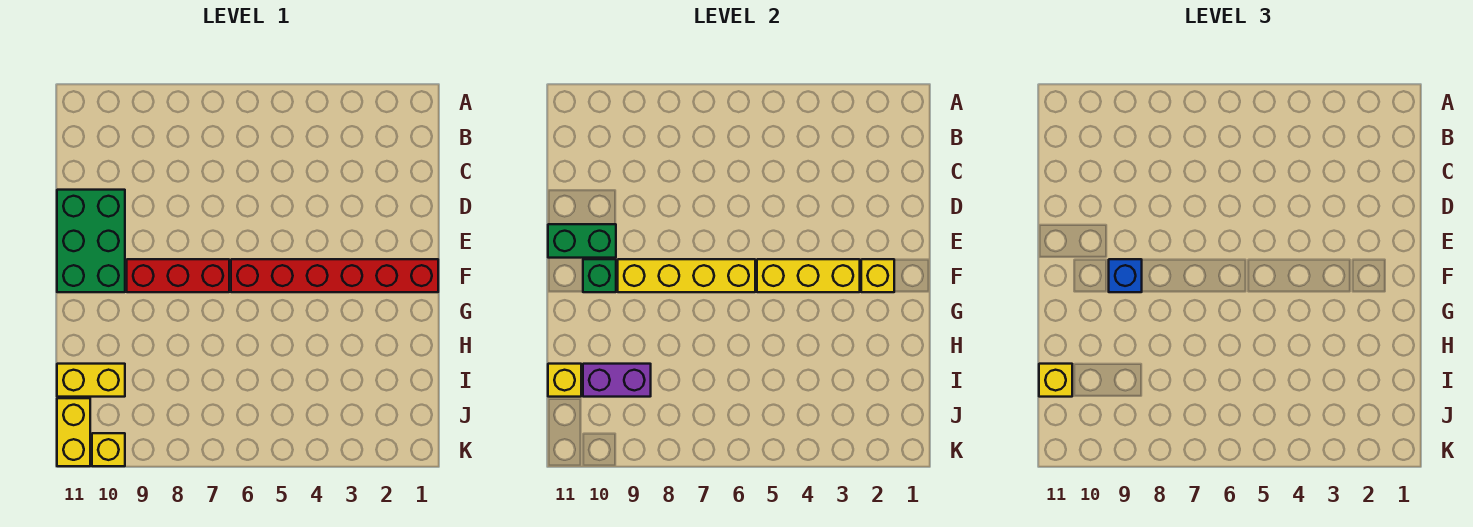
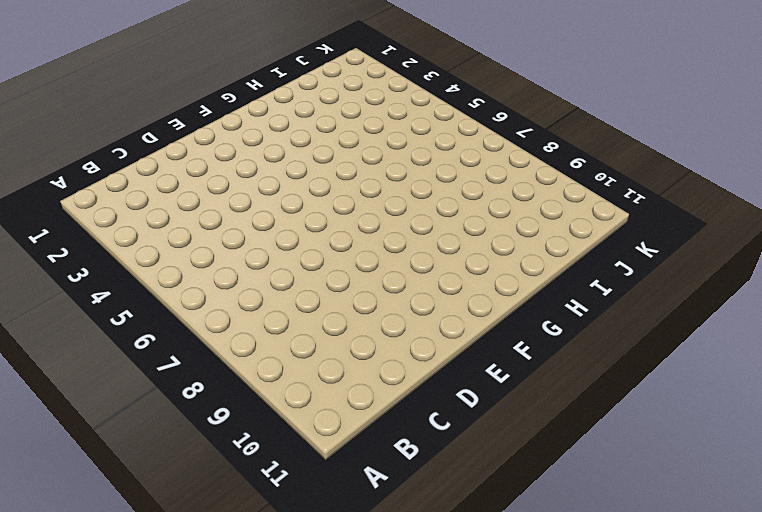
none -> green brick D10:F11 level 1
none -> red brick F1:F6 level 1
none -> red brick F7:F9 level 1

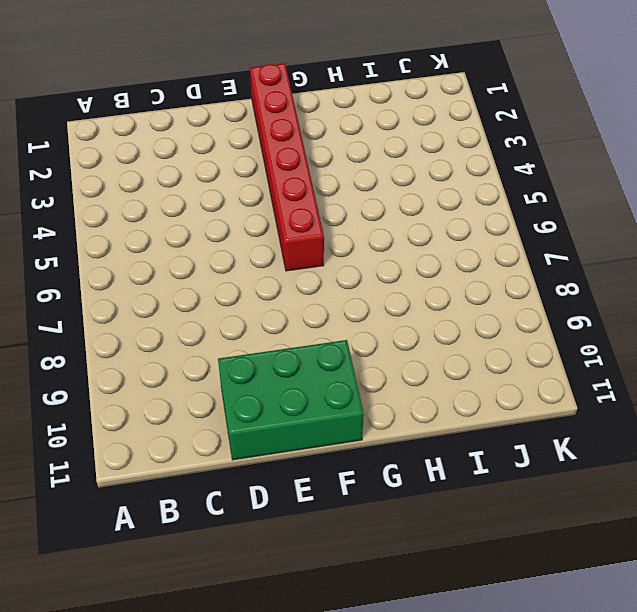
none -> red brick F7:F9 level 1
none -> yellow brick I10:I11 level 1
none -> yellow brick J11:K11 level 1

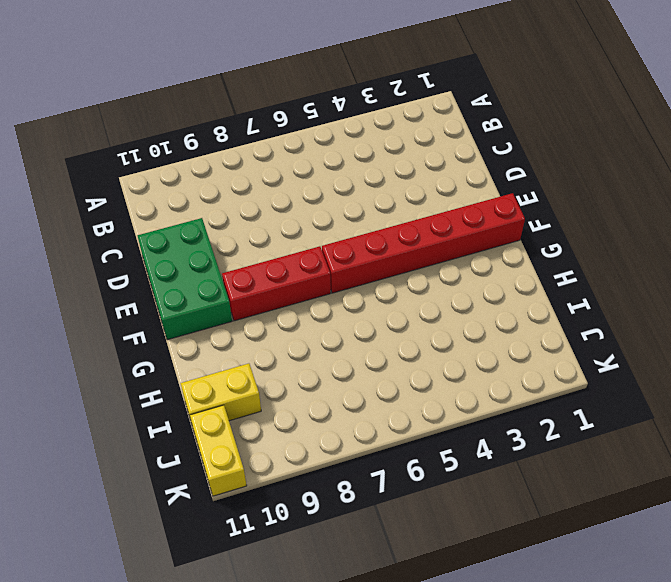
none -> yellow brick K10 level 1
none -> green brick E10:E11 level 2
none -> yellow brick F2 level 2

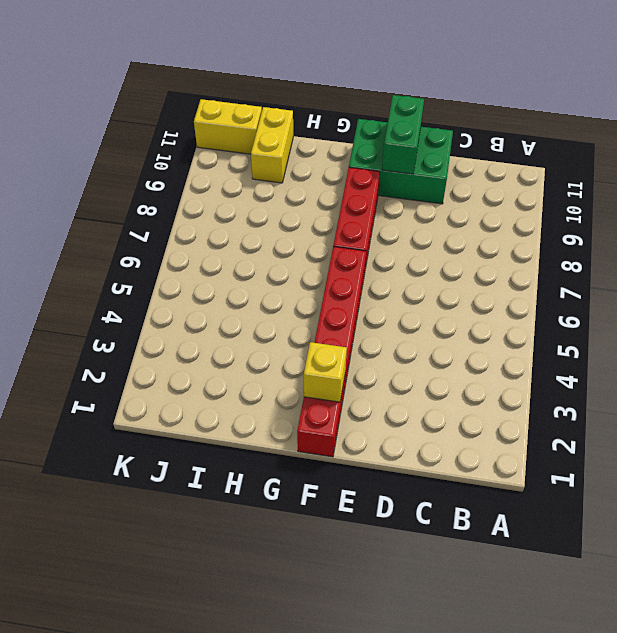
none -> yellow brick K10 level 1
none -> yellow brick F3:F5 level 2
none -> yellow brick F6:F9 level 2

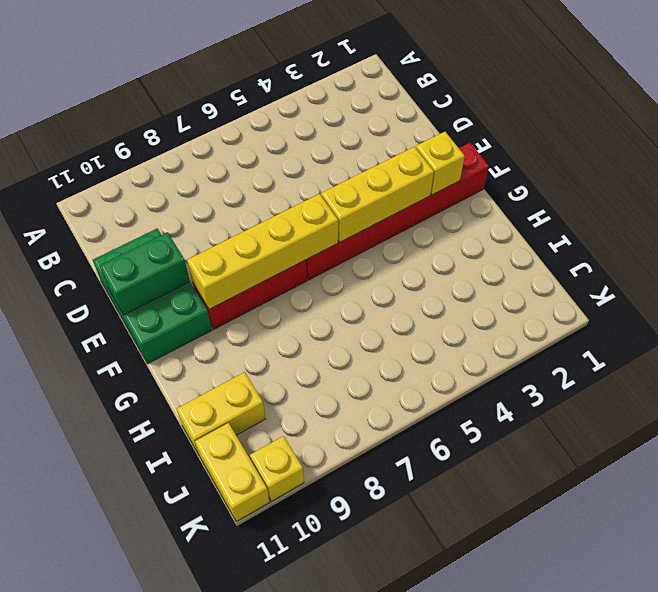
none -> green brick F10 level 2
none -> purple brick I9:I10 level 2
none -> yellow brick I11 level 2

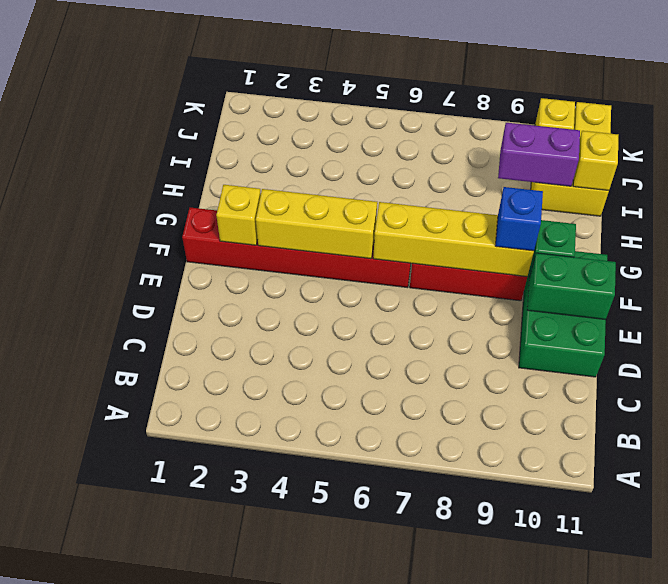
none -> yellow brick I11 level 3

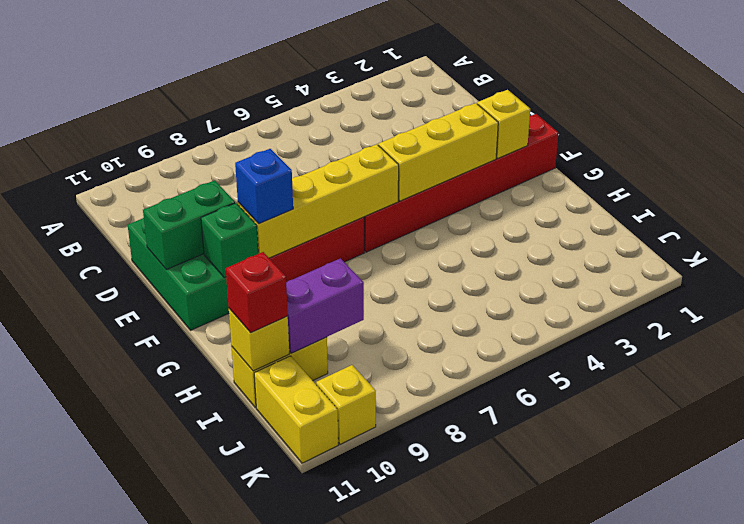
red brick I11 level 3 -> yellow brick I11 level 3

